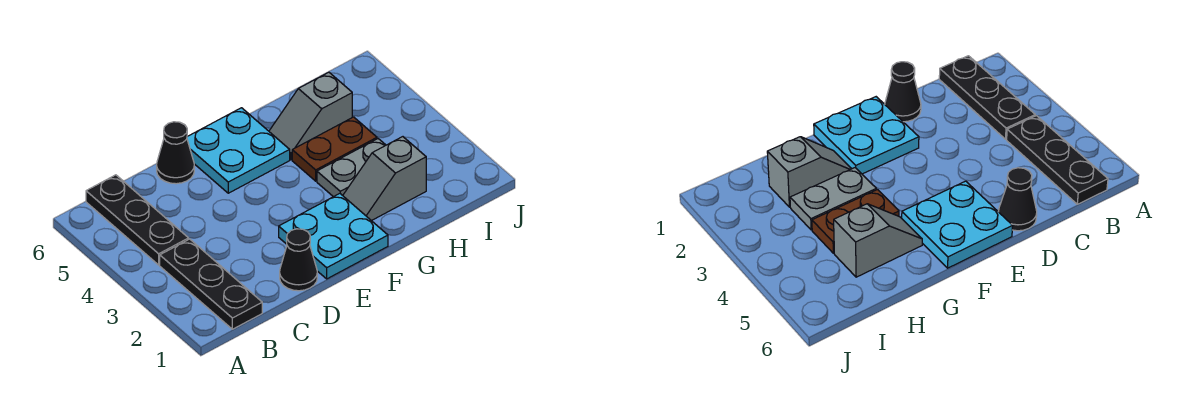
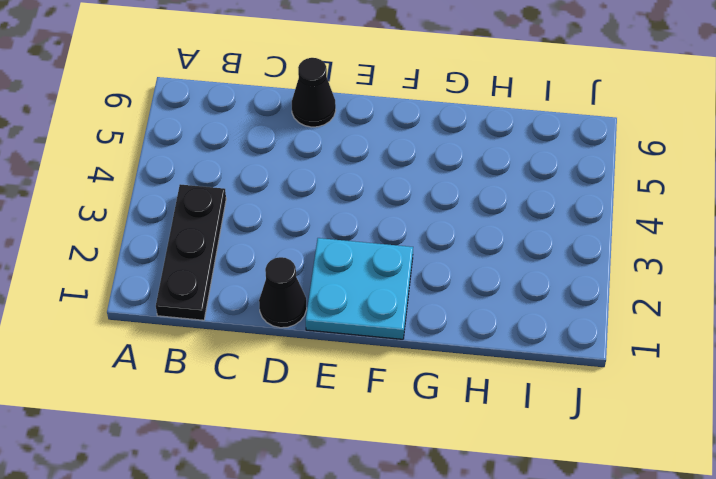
none -> black plate B4:B6 level 1
none -> cyan plate E5:F6 level 1

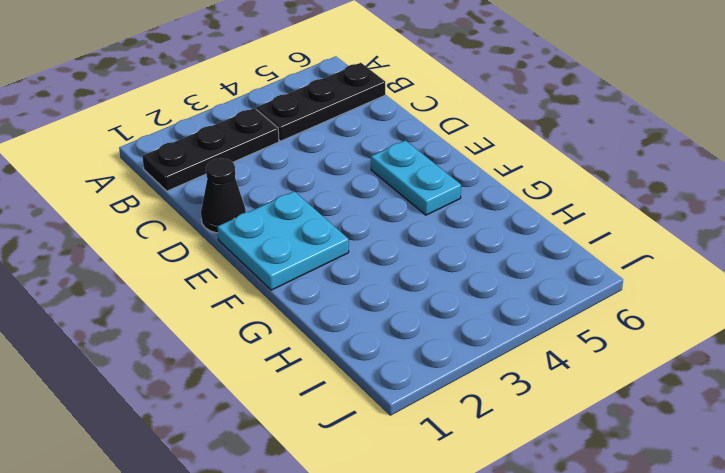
cyan plate E5:F5 level 1 -> cyan plate E5:F6 level 1
none -> black cone D6 level 1
none -> grey slope G2:H2 level 1 top H

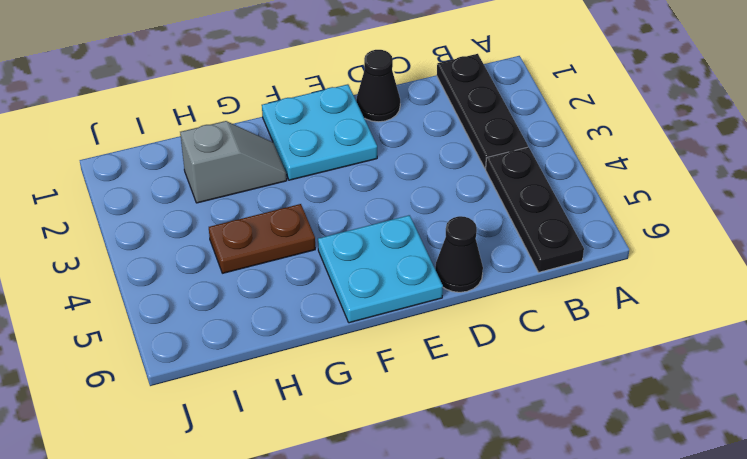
none -> grey plate G3:H3 level 1
none -> grey slope G5:H5 level 1 top H

